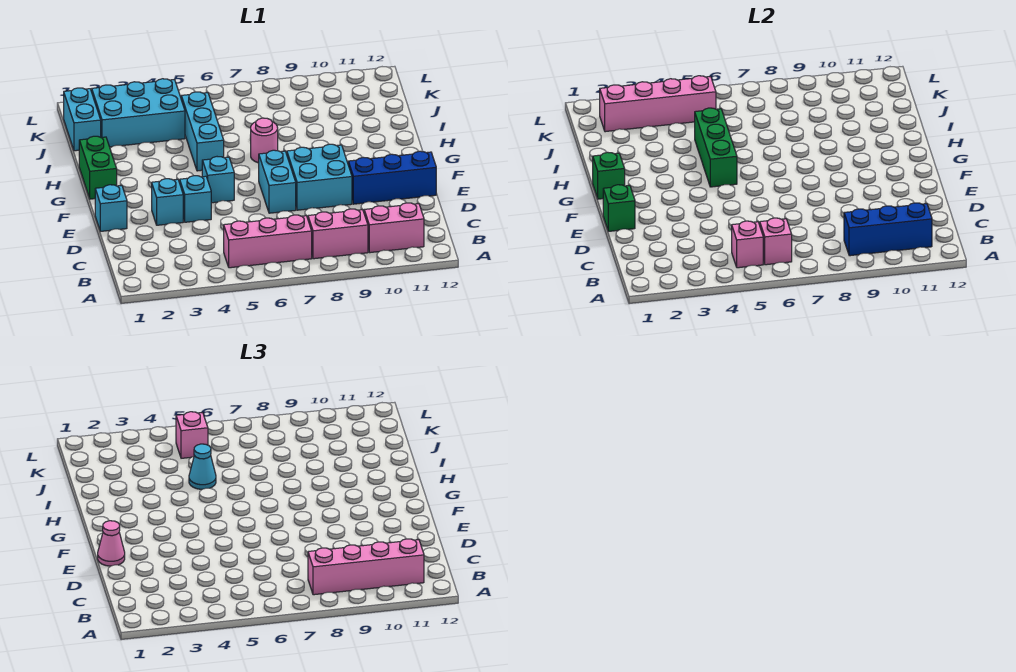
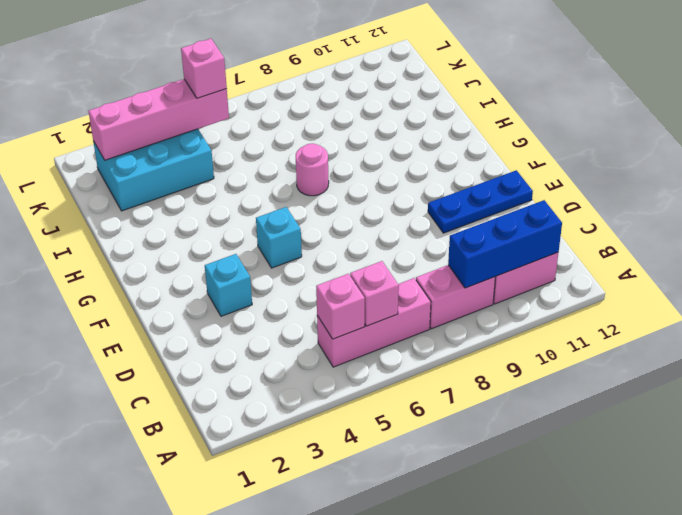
blue plate E10:E12 level 1 -> blue brick E10:E12 level 1
none -> cyan brick E1 level 1
none -> cyan brick E4 level 1
none -> cyan brick E7:F7 level 1

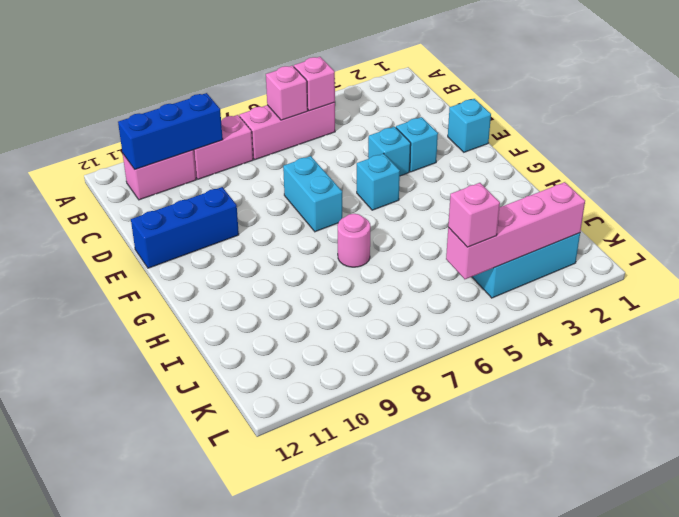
none -> cyan brick E8:F9 level 1
none -> green brick G1:H1 level 1
none -> cyan brick H5:J5 level 1

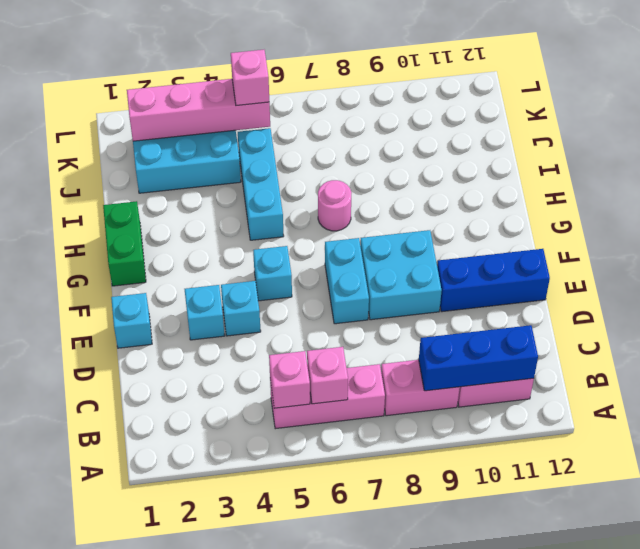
none -> cyan brick J1:K1 level 1
none -> green brick E1 level 2
none -> green brick G1 level 2

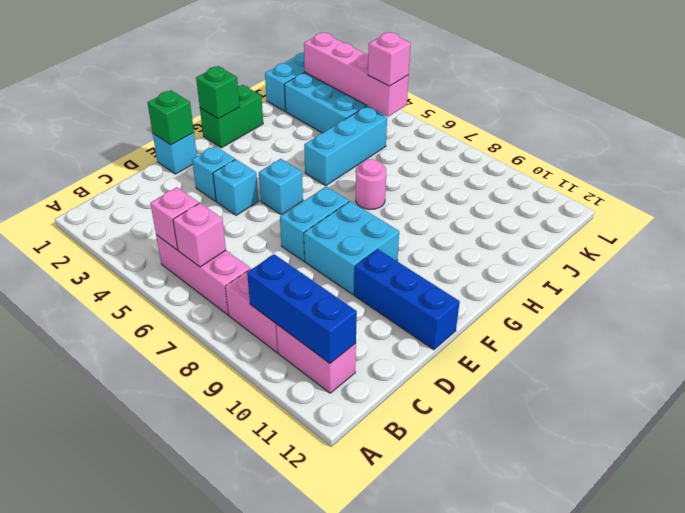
none -> green brick G5:I5 level 2
none -> pink brick B8:B11 level 3
none -> pink cone E1 level 3

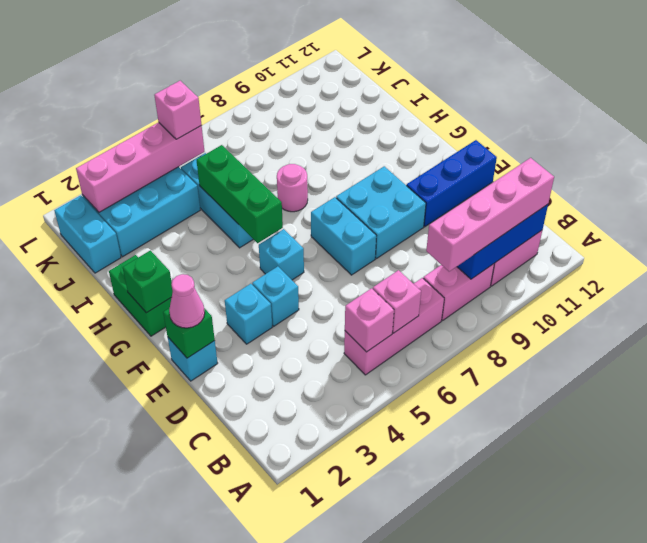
none -> cyan cone I5 level 3

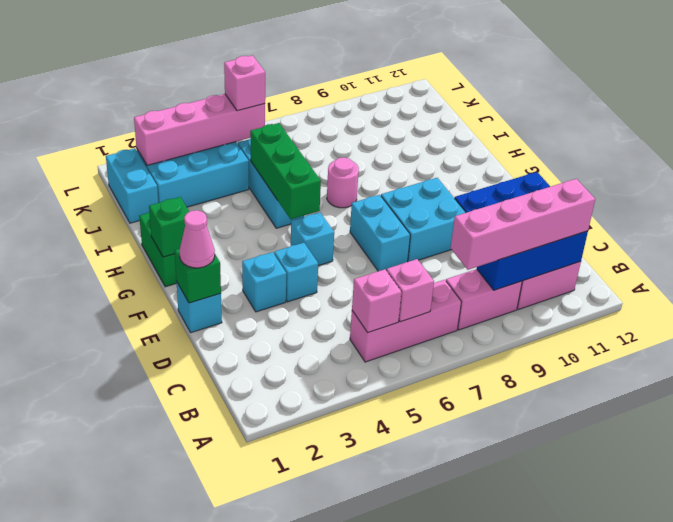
none -> cyan cone I5 level 3

